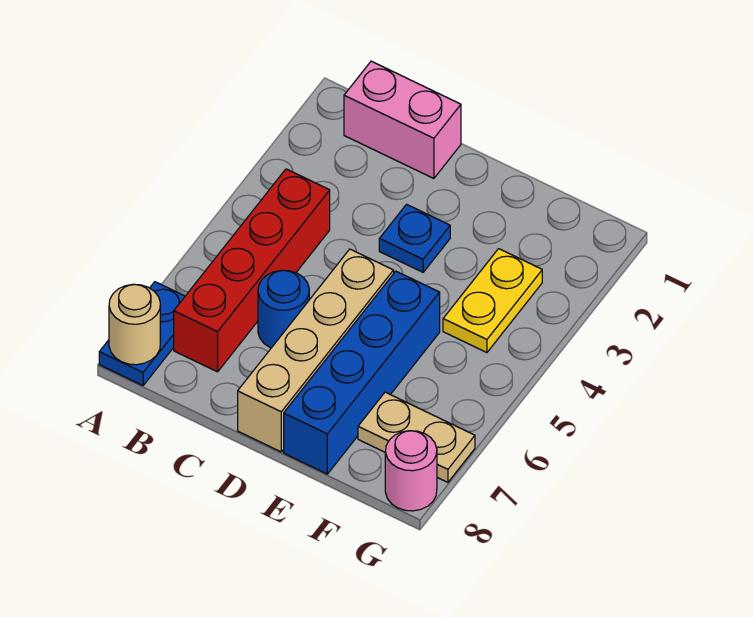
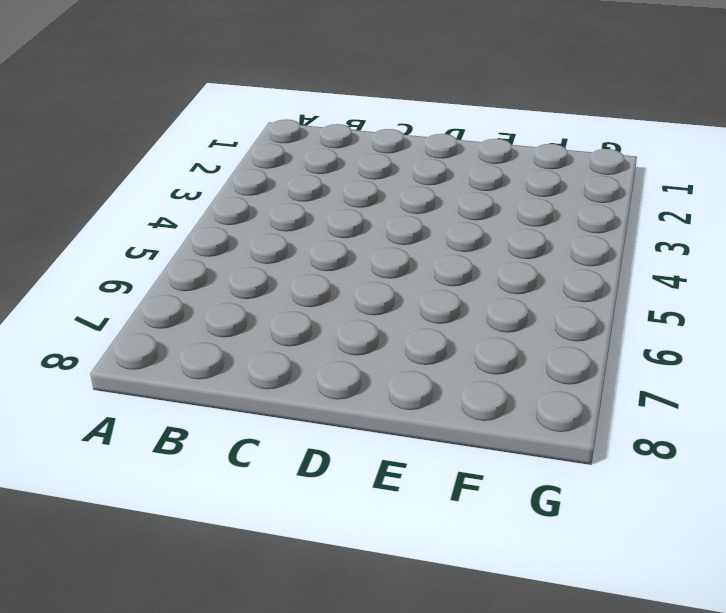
none -> blue plate A7:A8 level 1
none -> pink brick B1:C1 level 1

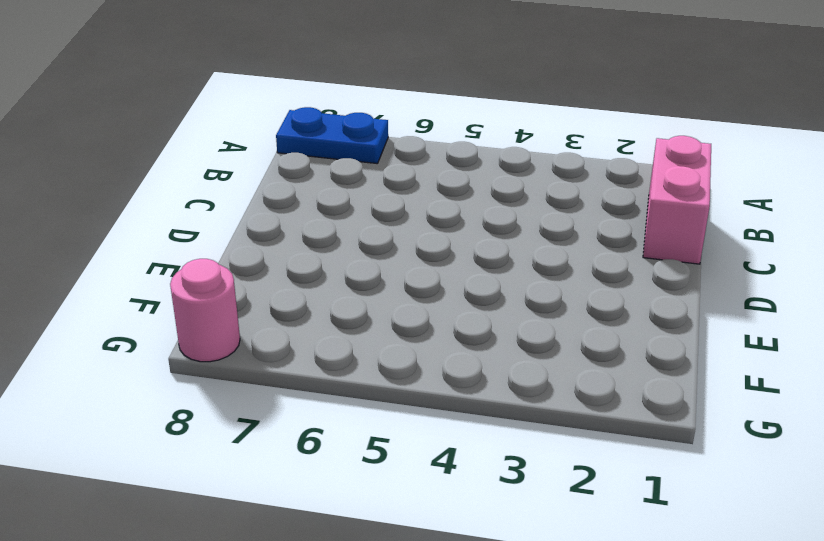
none -> red brick B4:B7 level 1
none -> blue round brick C6 level 1

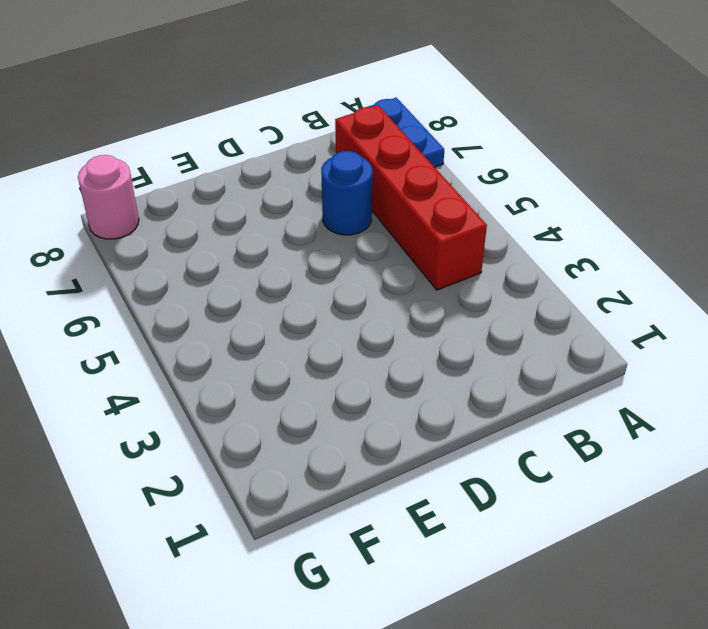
none -> pink brick B1:C1 level 1
none -> blue plate D3 level 1

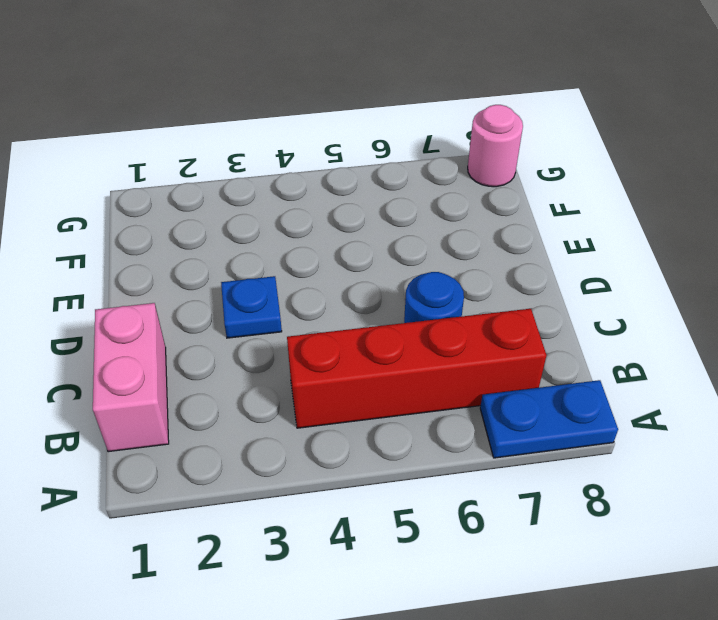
none -> tan brick D5:D8 level 1
none -> blue brick E5:E8 level 1

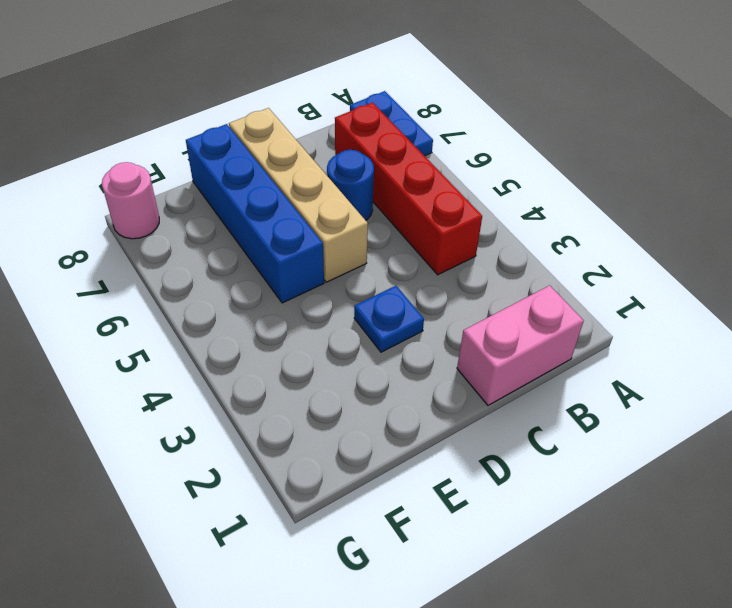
none -> yellow plate F3:F4 level 1
none -> tan plate F7:G7 level 1

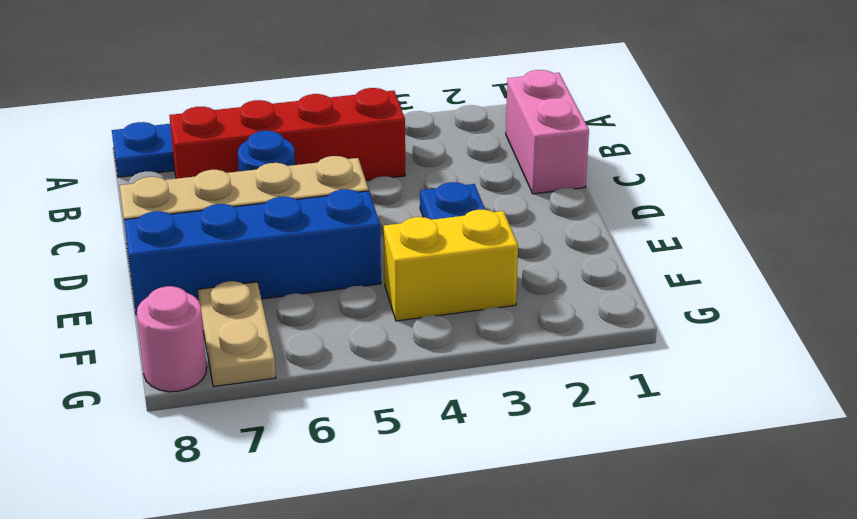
yellow brick F3:F4 level 1 -> yellow plate F3:F4 level 1
none -> tan round brick A8 level 2

